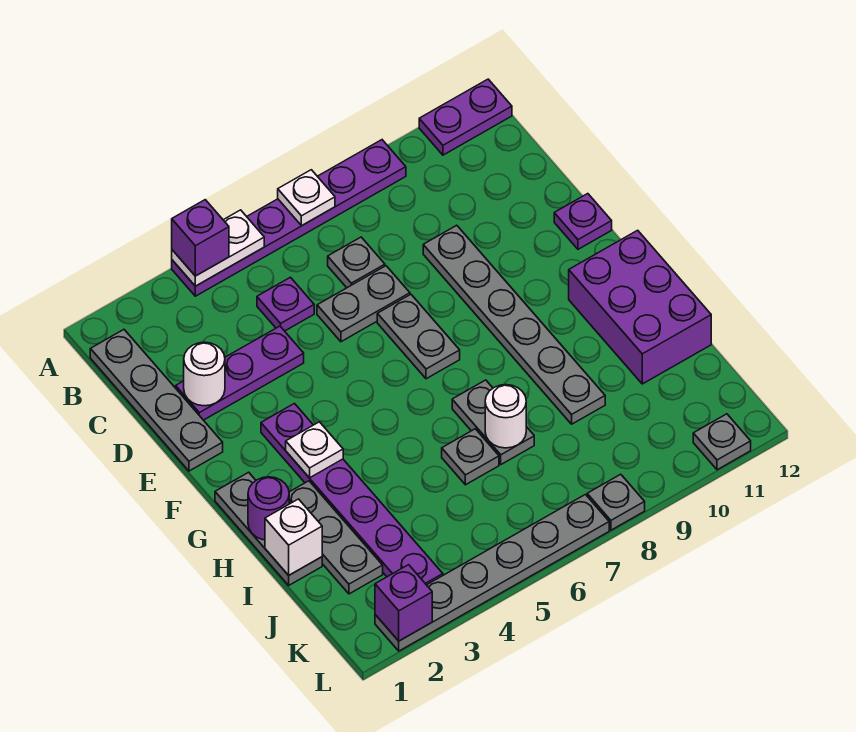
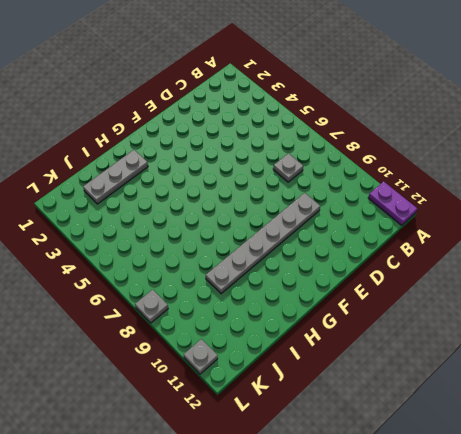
none -> purple plate A4:A9 level 1
none -> grey plate B1:E1 level 1
none -> purple plate C5 level 1

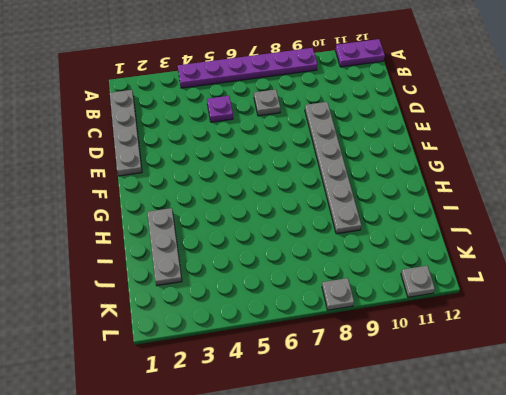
none -> purple plate D2:D4 level 1
none -> grey plate D6:D7 level 1
none -> grey plate E7:F7 level 1

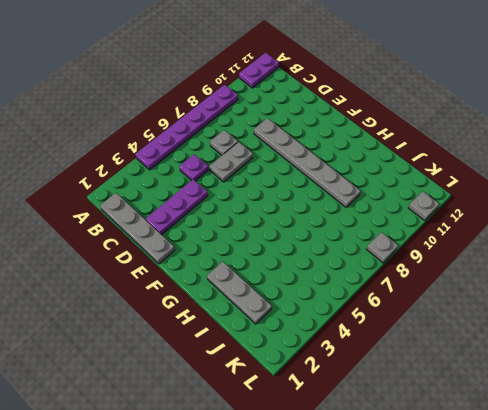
none -> grey plate E7:F7 level 1
none -> purple plate E12 level 1
none -> purple plate F3:K3 level 1

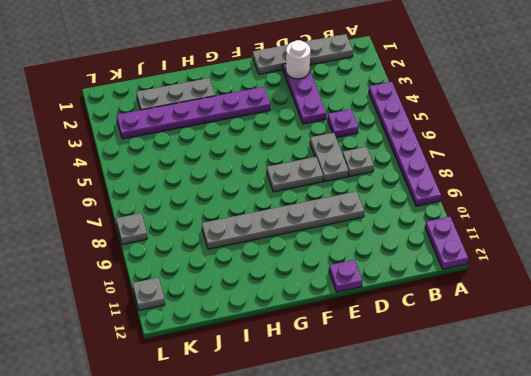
none -> grey plate G1:I1 level 1
none -> purple brick G11:I12 level 1
none -> grey plate H7:I7 level 1

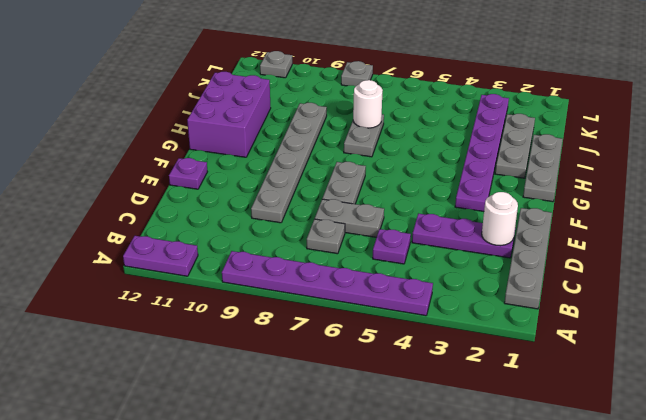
none -> grey plate I6 level 1
none -> grey plate L2:L7 level 1
none -> white plate A4:A5 level 2

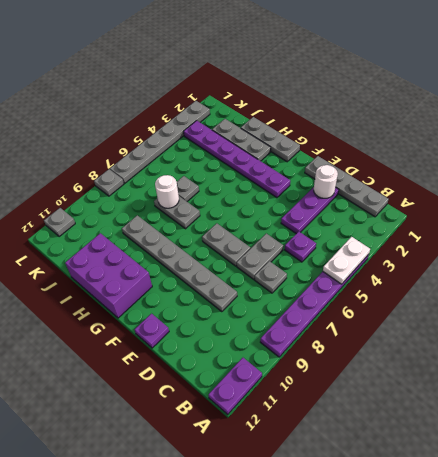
none -> white plate A7 level 2
none -> white plate G3 level 2
none -> purple round brick H1 level 2

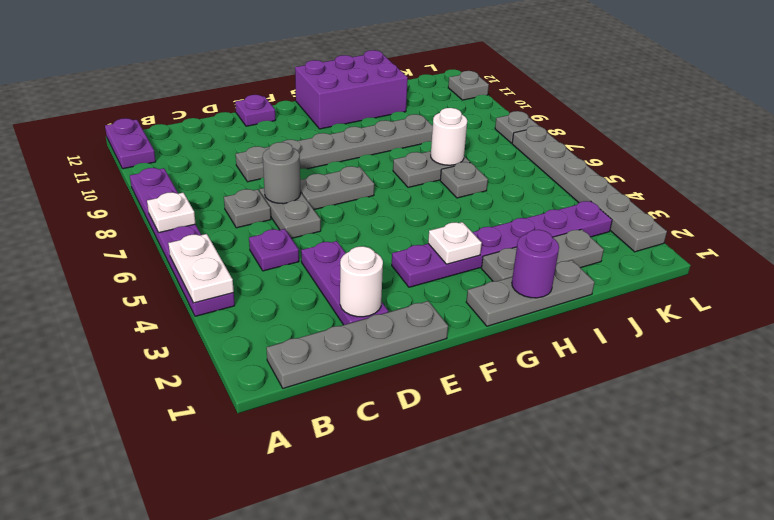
grey round brick D7 level 2 -> none
none -> white brick I1 level 2
none -> purple brick L2 level 2
none -> purple brick A4 level 3

